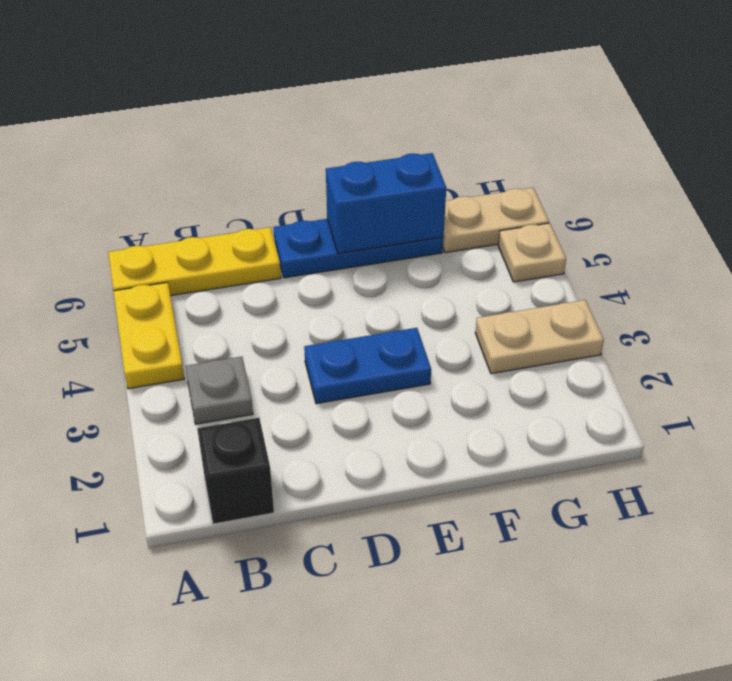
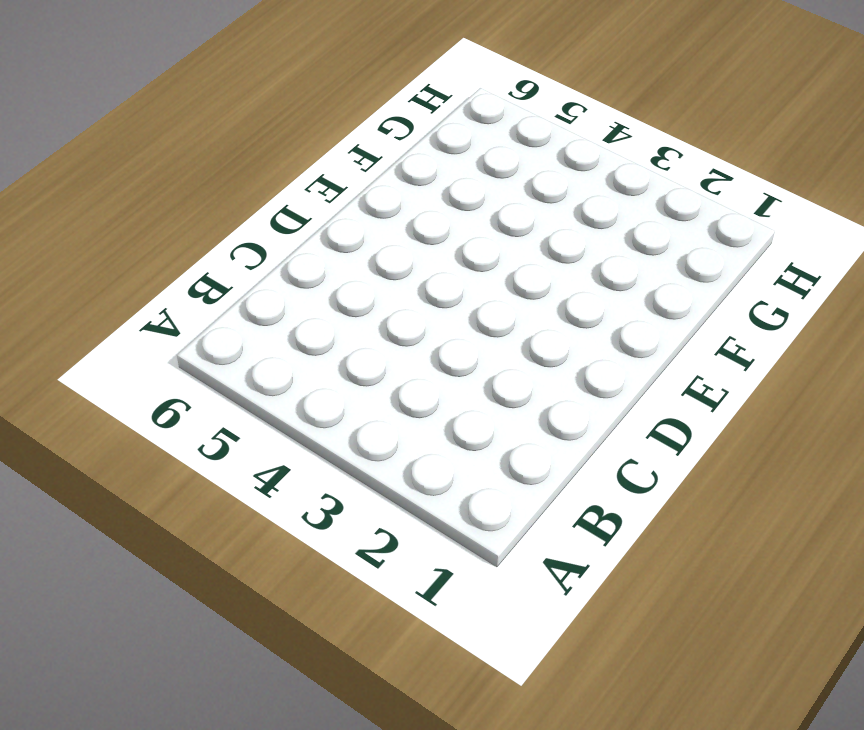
none -> yellow plate A4:A5 level 1
none -> yellow plate A6:C6 level 1

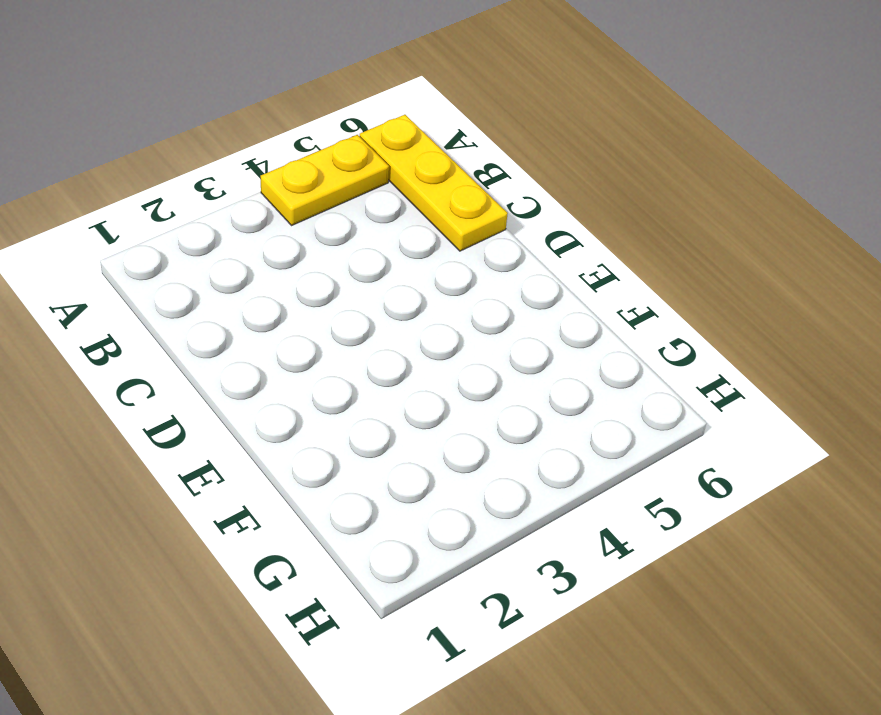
none -> black brick B1 level 1
none -> grey plate B3 level 1

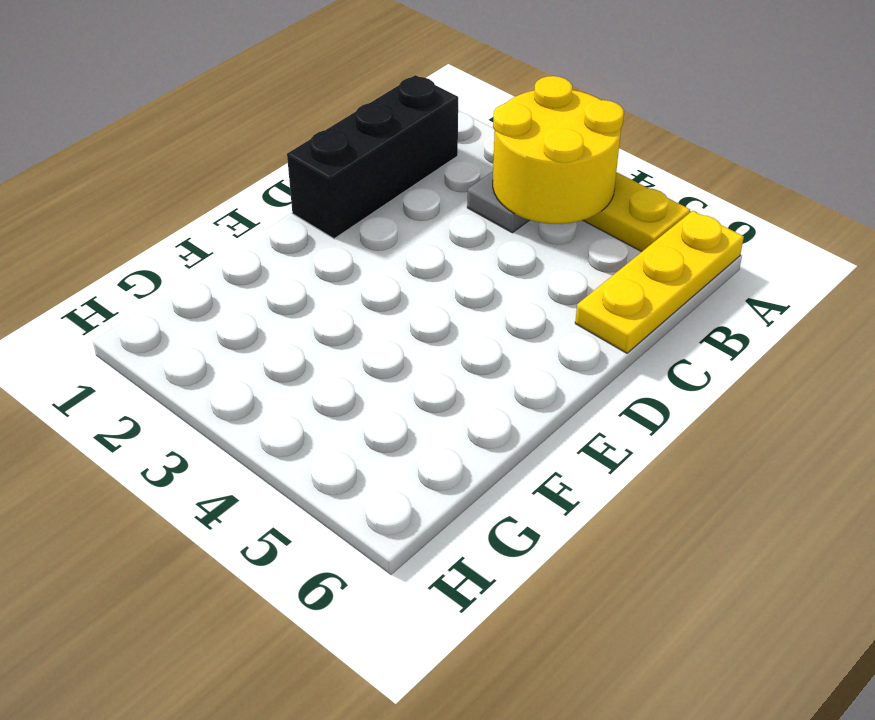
yellow round brick A3:B4 level 2 -> none
black brick B1:D1 level 1 -> black brick B1 level 1
none -> blue plate D3:E3 level 1
none -> blue plate D6:F6 level 1

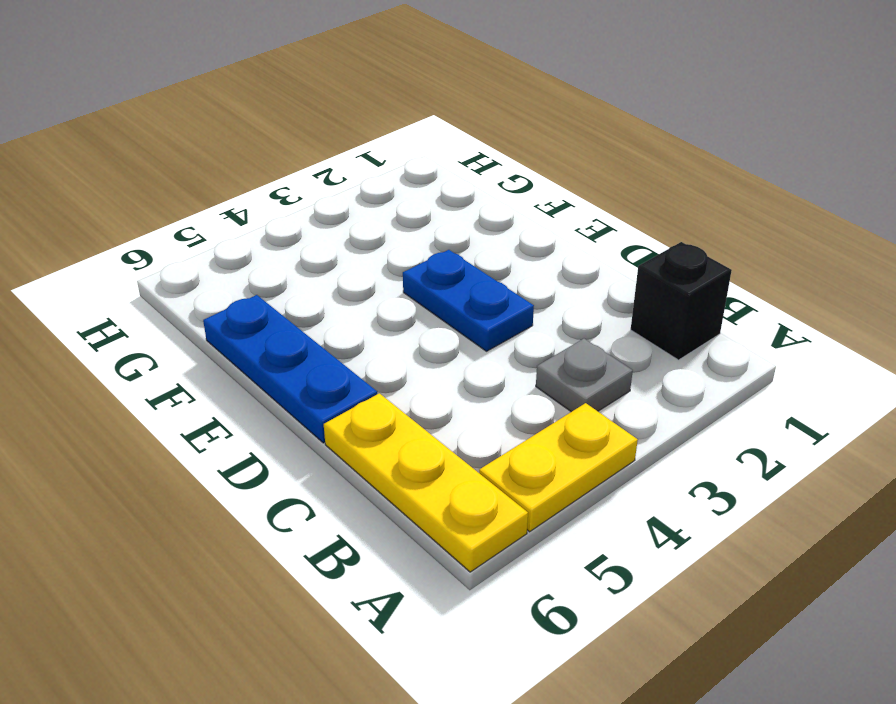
none -> tan plate G3:H3 level 1
none -> tan plate G6:H6 level 1

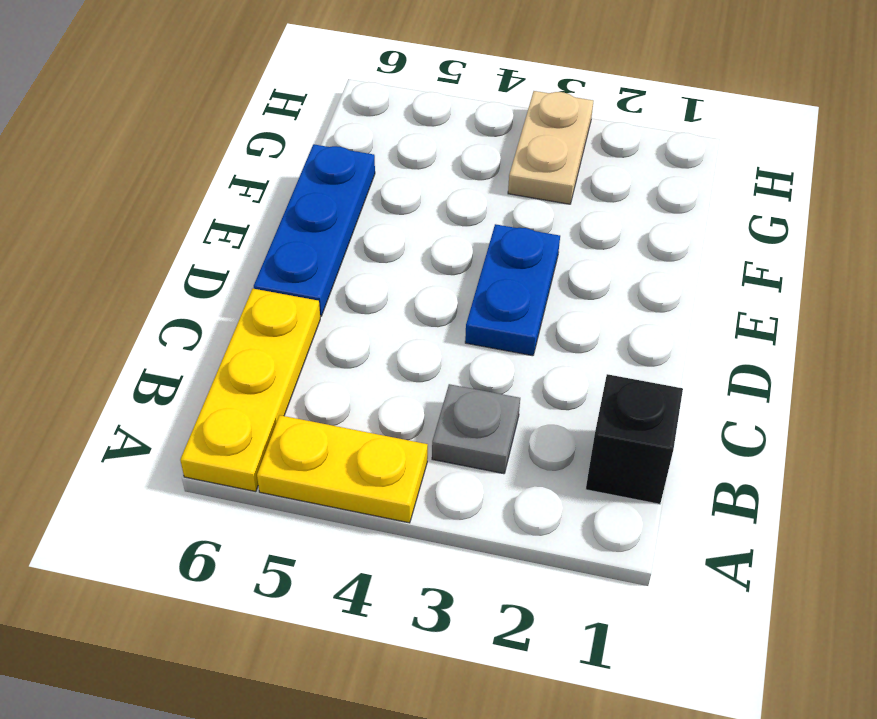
none -> tan plate G6:H6 level 1
none -> tan plate H5 level 1

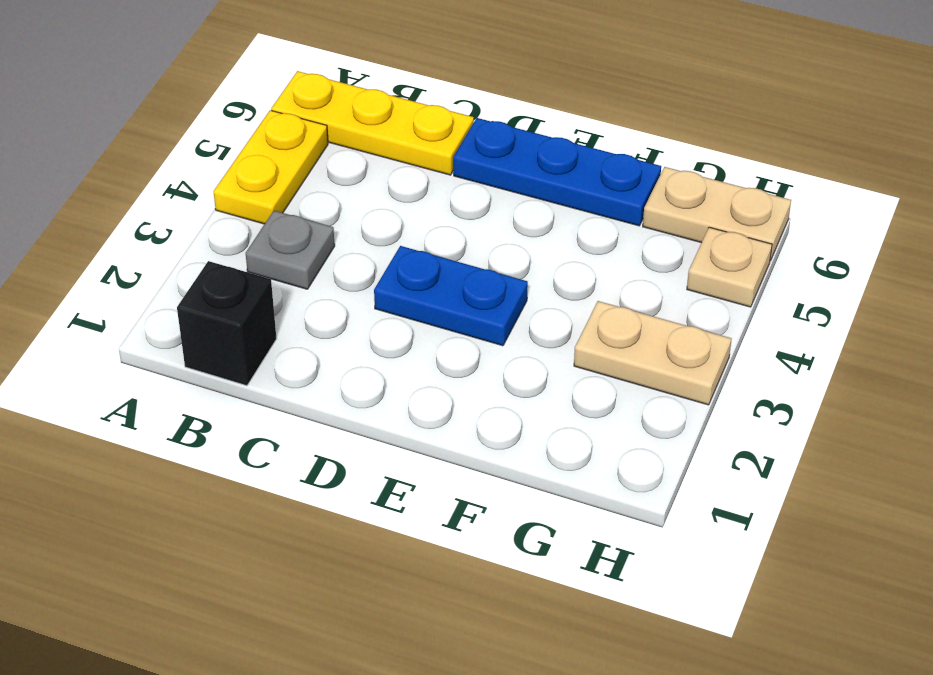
none -> blue brick E6:F6 level 2

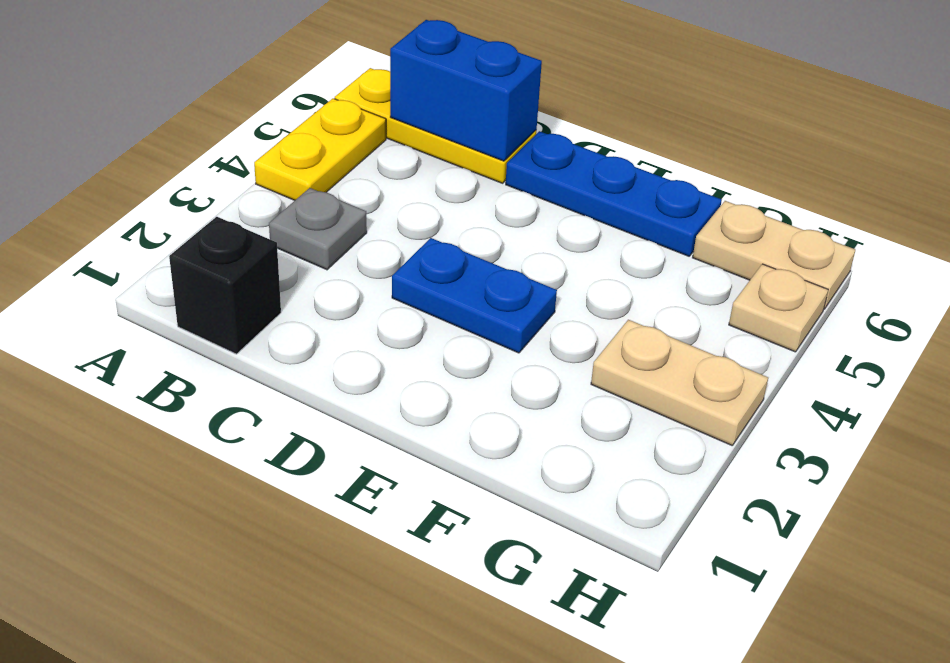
blue brick B6:C6 level 2 -> blue brick E6:F6 level 2

